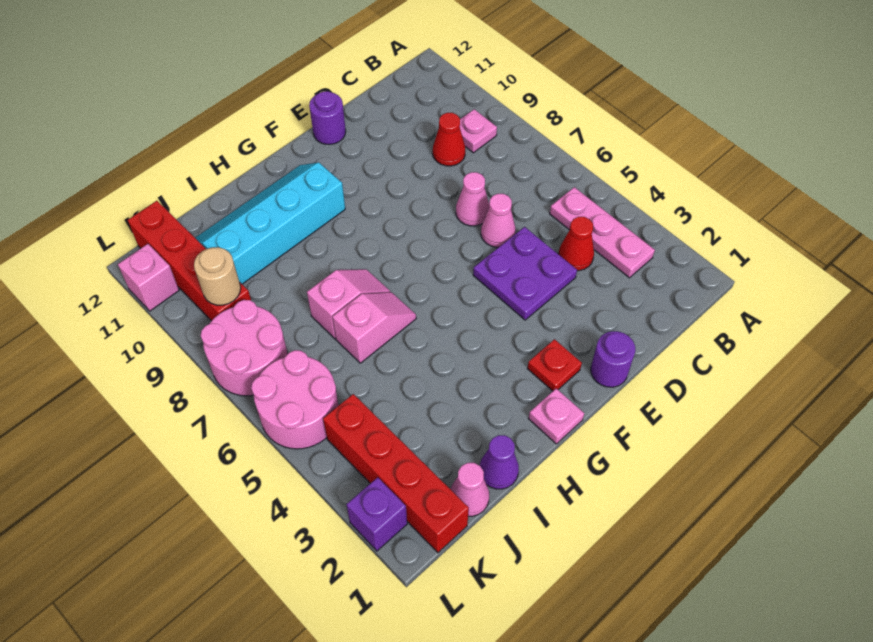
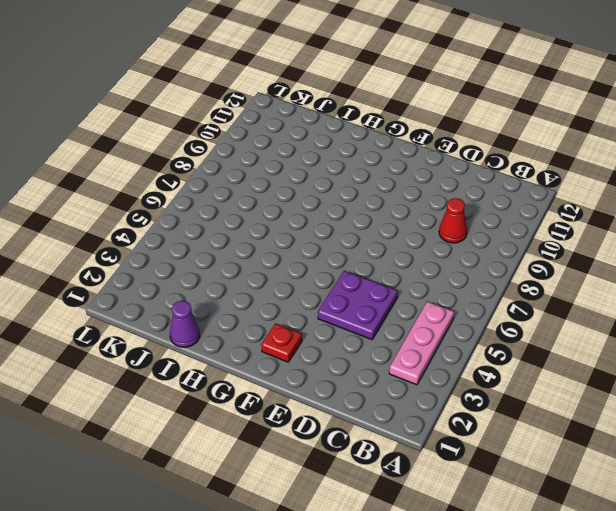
none -> pink plate B9 level 1
none -> red cone C4 level 1
none -> pink cone D6 level 1

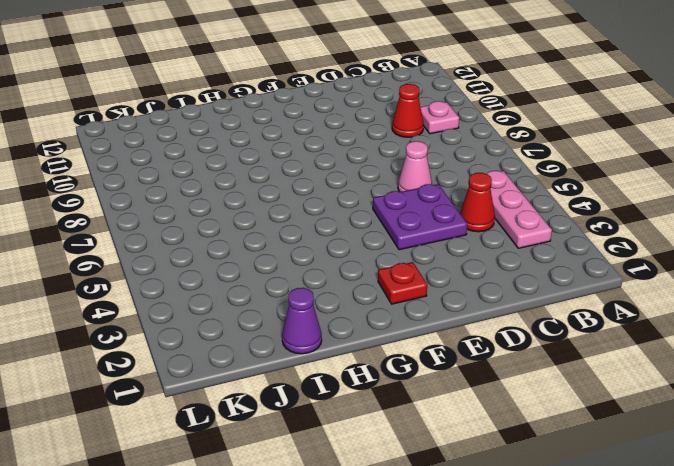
none -> pink cone D7 level 1
none -> purple round brick E1 level 1
none -> purple round brick E12 level 1

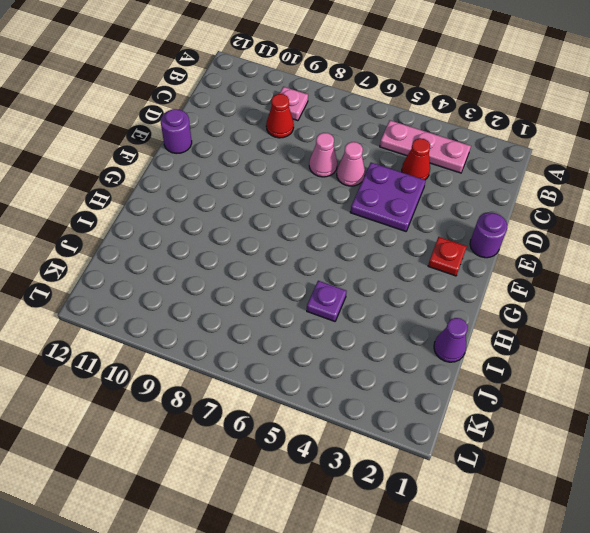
purple plate I5 level 1 -> none
none -> pink plate G1 level 1
none -> cyan slope G10:J11 level 1 top 10
none -> pink slope H6:I6 level 1 top I

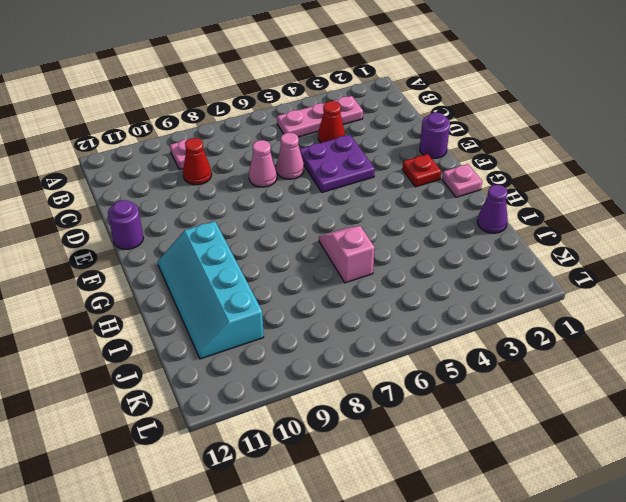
none -> pink slope H7:I7 level 1 top I
none -> pink cone J1 level 1
none -> red brick K1:K4 level 1

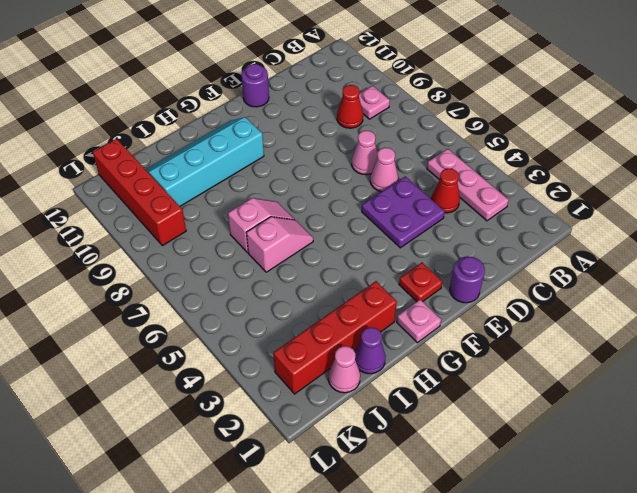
red brick H2:K2 level 1 -> red brick K1:K4 level 1
none -> pink round brick K5:L6 level 1
none -> pink round brick K7:L8 level 1
none -> purple brick L2 level 1

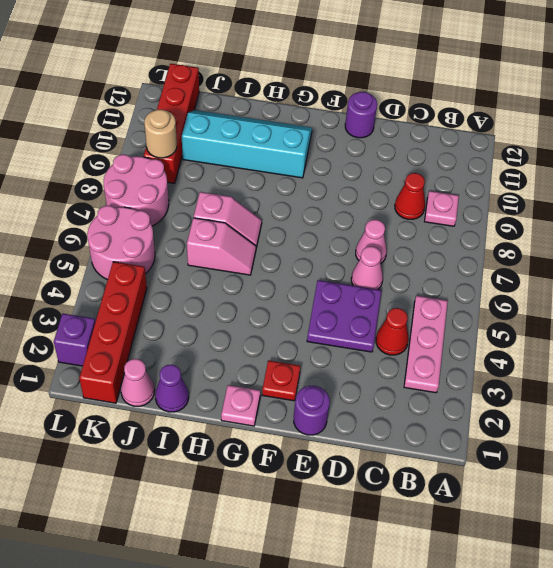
none -> pink brick L11 level 1

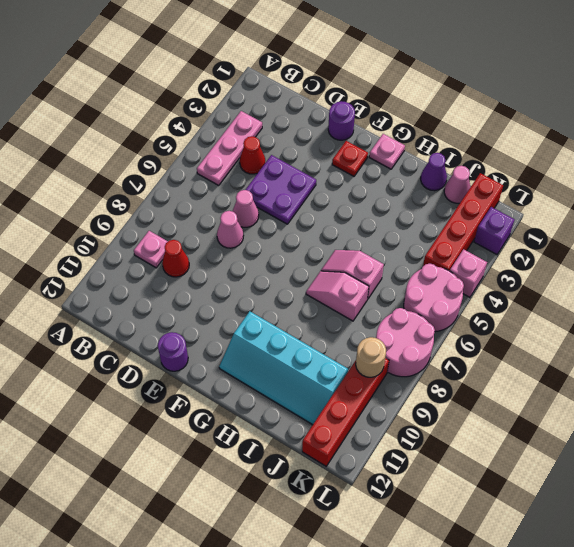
pink brick L4 level 1 -> pink brick L11 level 1

